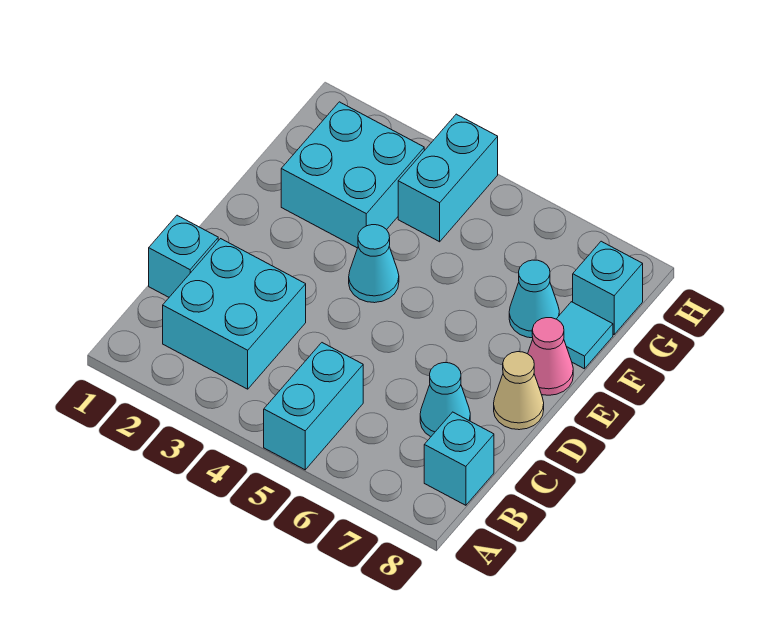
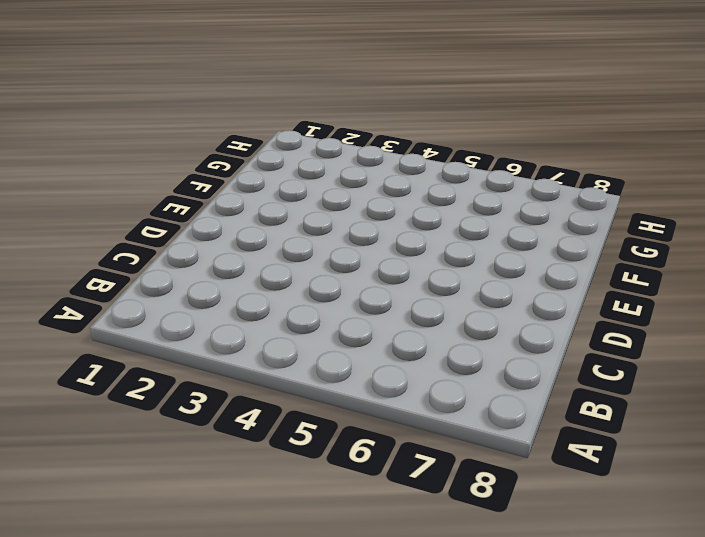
none -> cyan brick A5:B5 level 1
none -> cyan brick B2:C3 level 1
none -> cyan brick B8 level 1

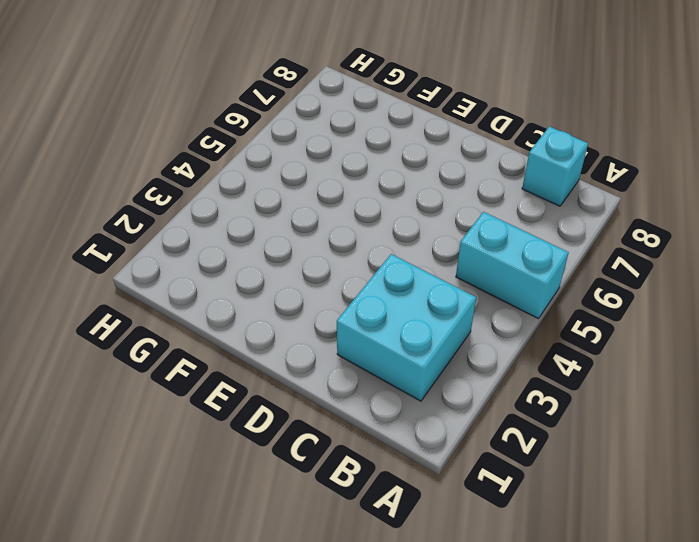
none -> cyan brick C1 level 1
none -> cyan cone C7 level 1
none -> tan cone D8 level 1

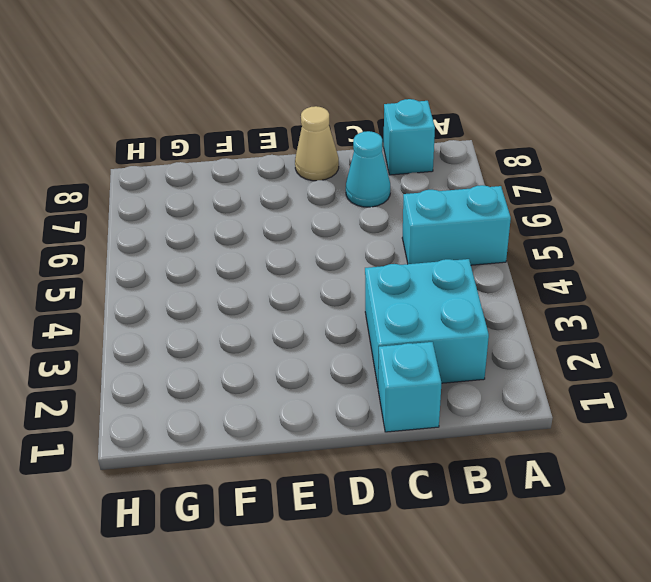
none -> cyan cone E4 level 1
none -> pink cone E8 level 1
none -> cyan brick F2:G3 level 1

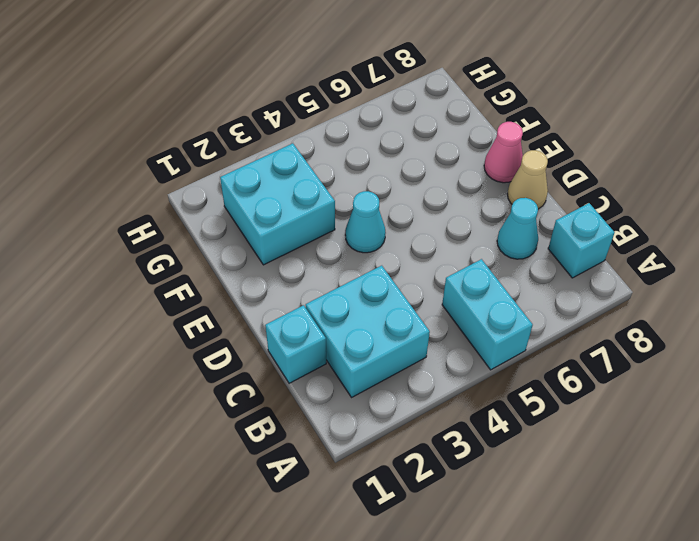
none -> cyan cone F7 level 1
none -> cyan tile F8 level 1
none -> cyan brick G4:H4 level 1

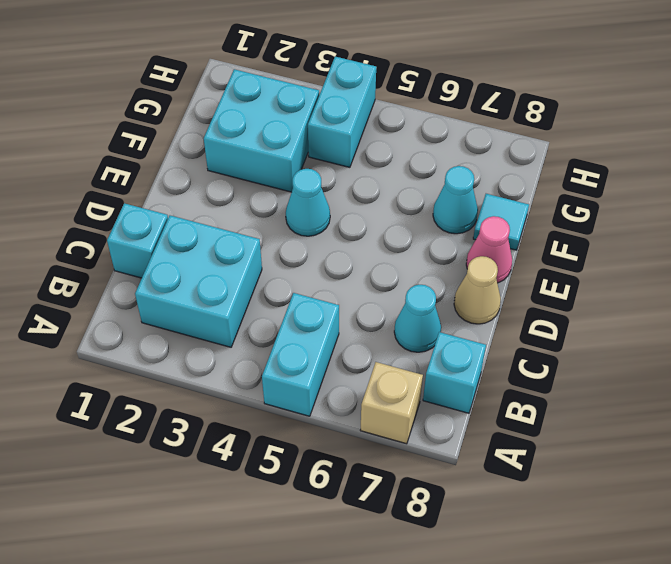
tan brick A7 level 1 -> none
none -> cyan brick G8 level 1

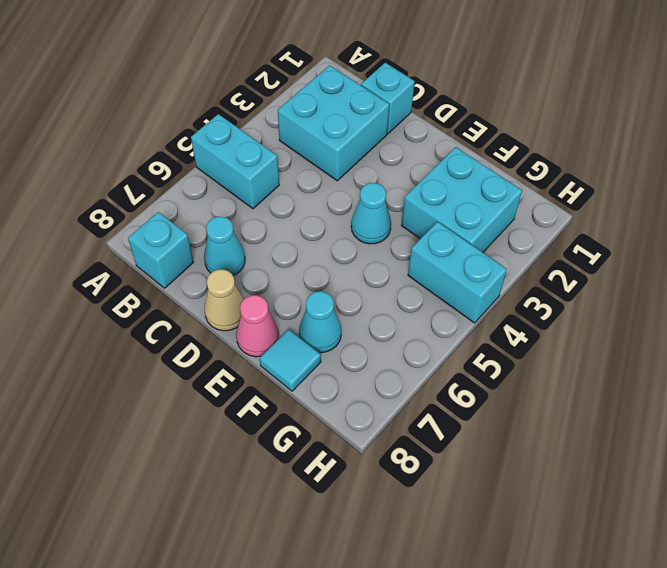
none -> cyan brick G8 level 1

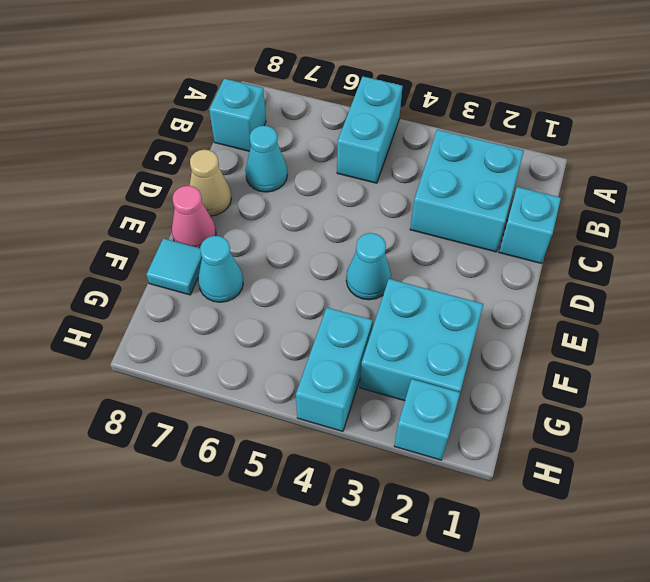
cyan brick H2 level 1 -> cyan brick G8 level 1

